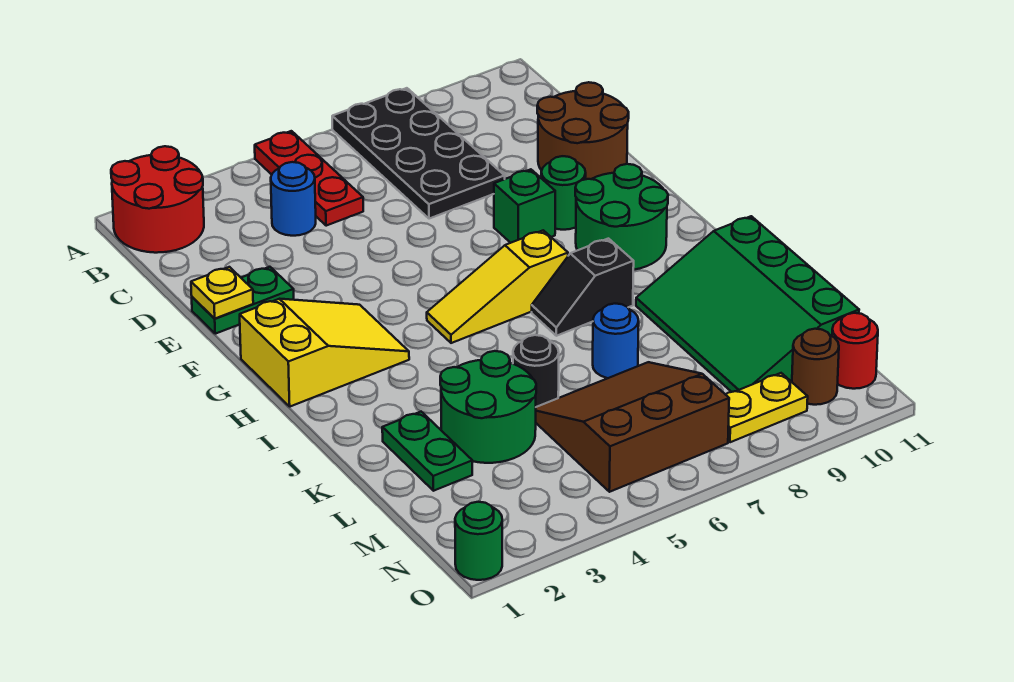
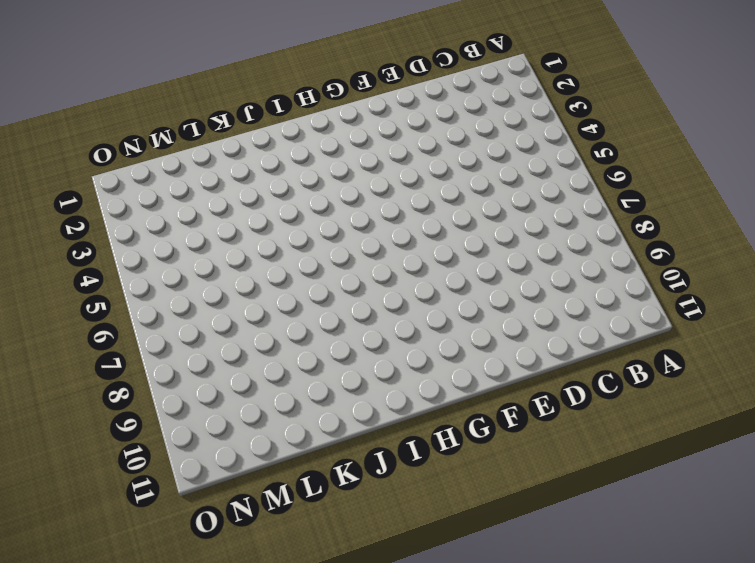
none -> red round brick A1:B2 level 1
none -> red plate A5:C5 level 1
none -> black plate A7:D8 level 1

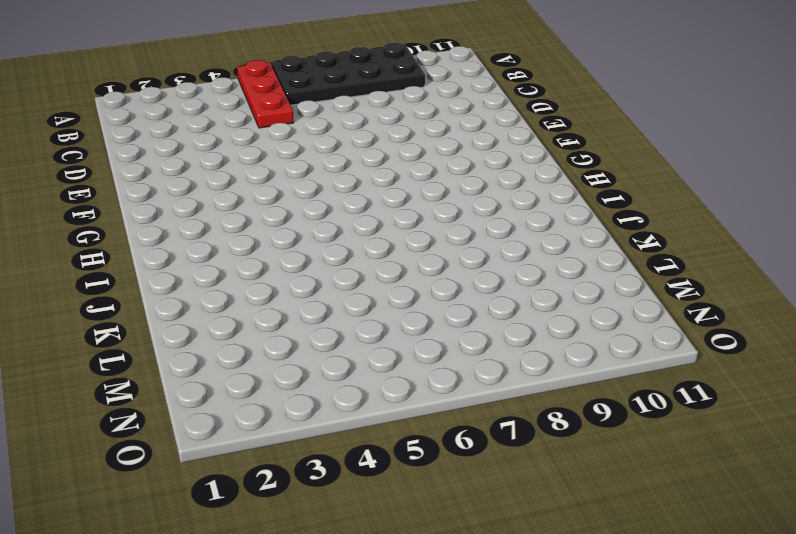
black plate A6:B9 level 1 -> black plate A7:D8 level 1
none -> red round brick A1:B2 level 1
none -> blue round brick C4 level 1
none -> brown round brick D10:E11 level 1

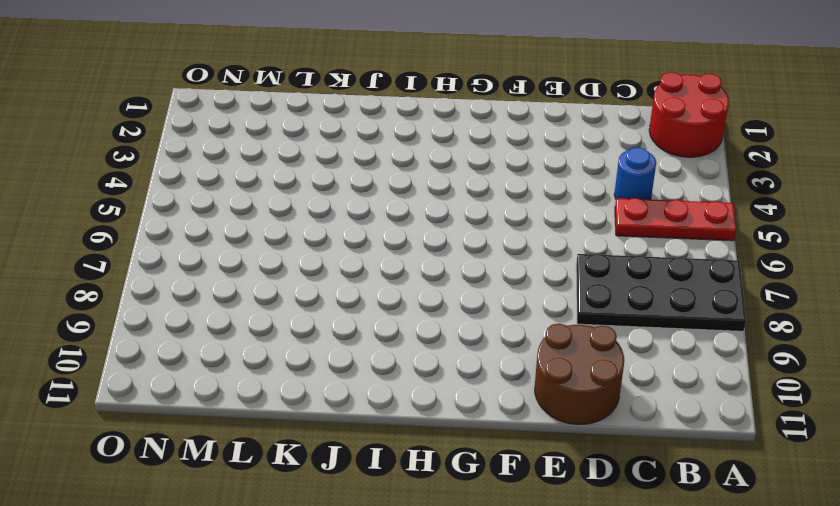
none -> green plate E1:E2 level 1
none -> green brick F8 level 1
none -> green round brick F9 level 1

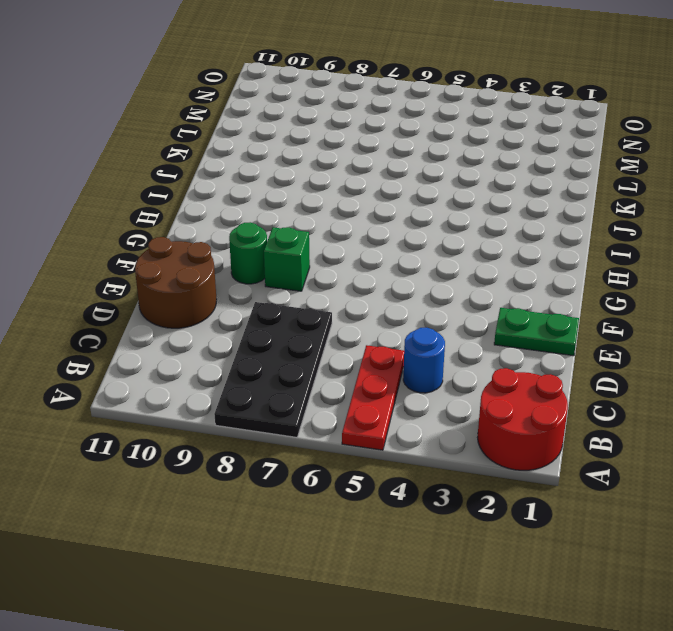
none -> yellow slope G1:H3 level 1 top 1
none -> green round brick G9:H10 level 1
none -> yellow slope H5:H7 level 1 top 7

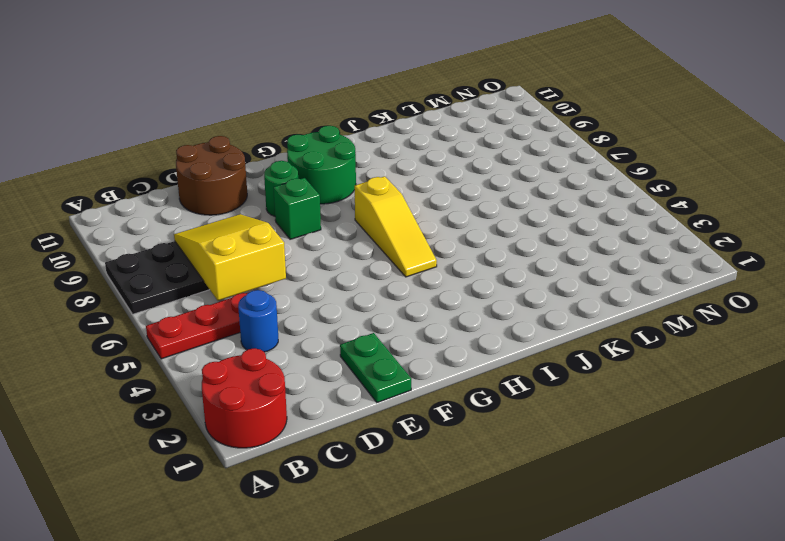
yellow slope C6:D8 level 2 top 6 -> yellow slope G1:H3 level 1 top 1
none -> black slope I7:I8 level 1 top 8
none -> green slope J9:M11 level 1 top 11
none -> green plate K2:L2 level 1

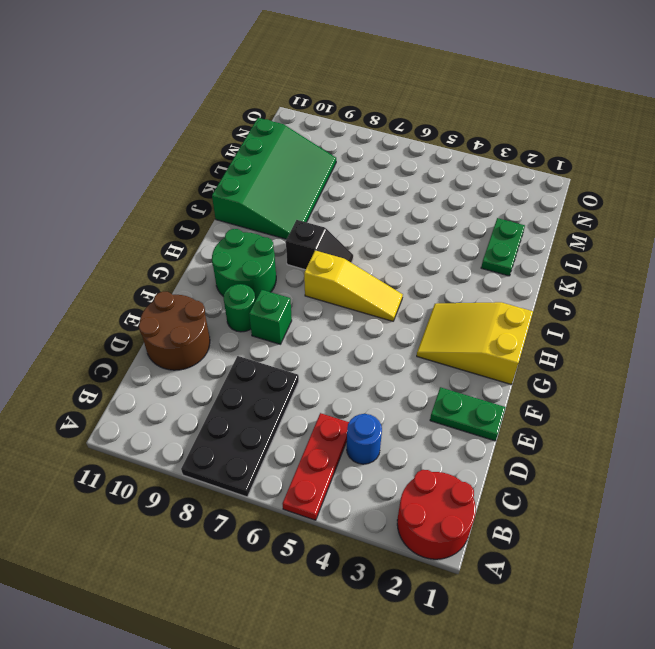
none -> green round brick K3:L4 level 1
none -> black round brick K5 level 1
none -> blue round brick K7 level 1

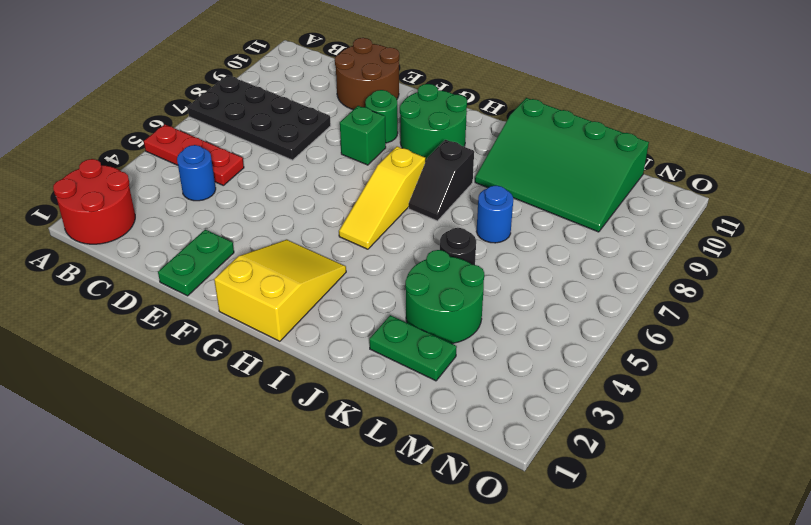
none -> brown slope L5:N7 level 1 top N
none -> yellow plate N8:N9 level 1
none -> brown round brick N10 level 1

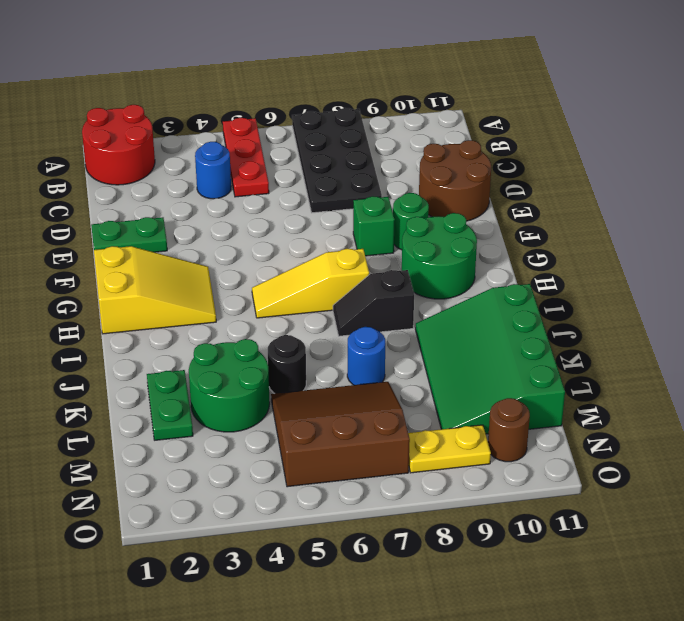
none -> red round brick N11 level 1
none -> green round brick O1 level 1
none -> yellow plate E1 level 2

